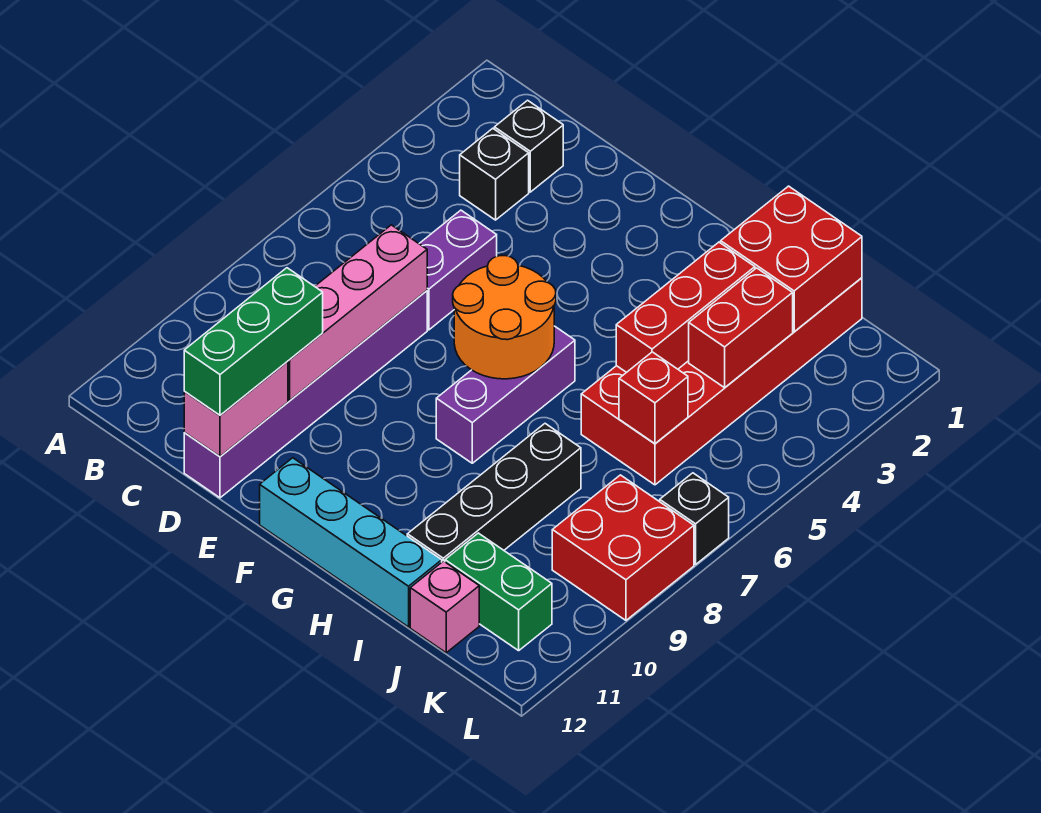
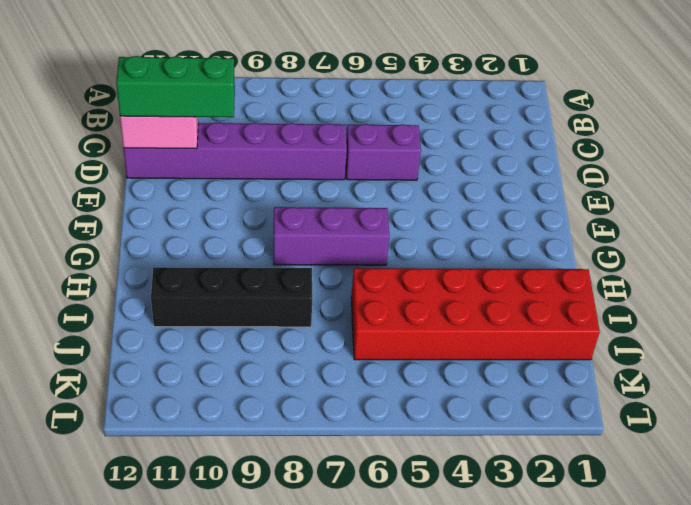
none -> black brick C2 level 1
none -> black brick C3 level 1
none -> cyan brick F12:I12 level 1

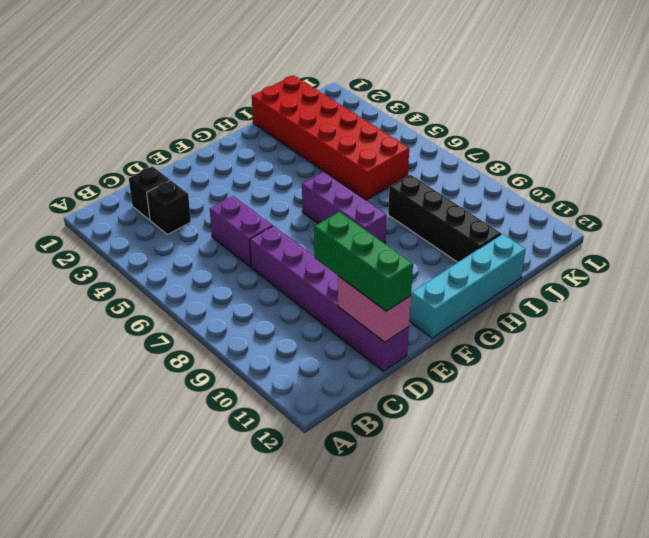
none -> green brick J11:K11 level 1
none -> pink brick J12 level 1
none -> red brick K8:L9 level 1

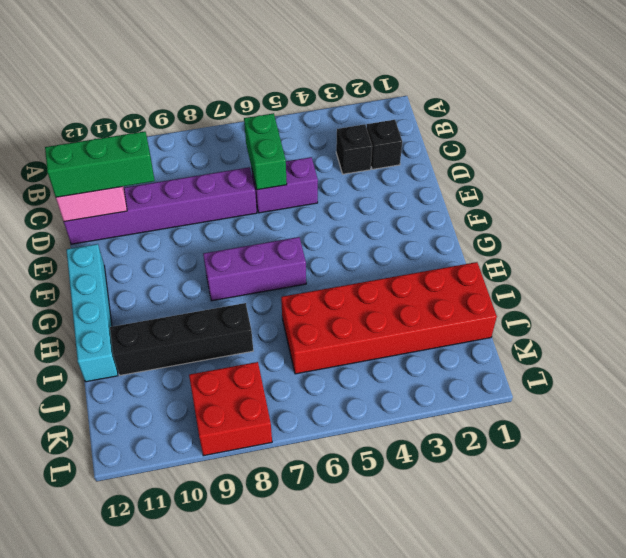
green brick C6:D6 level 2 -> green brick J11:K11 level 1
none -> pink brick J12 level 1
none -> black brick L7 level 1
none -> pink brick D7:D10 level 2

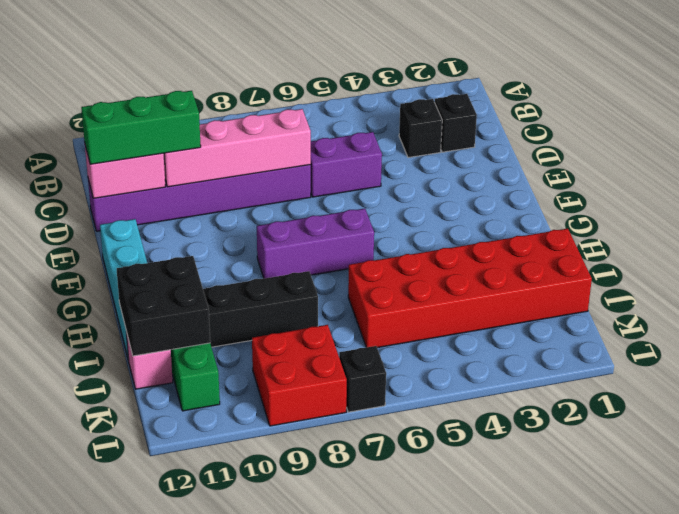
black brick I11:J12 level 2 -> none
none -> orange round brick F6:G7 level 2
none -> red brick I1:J2 level 2
none -> red brick I3:I5 level 2

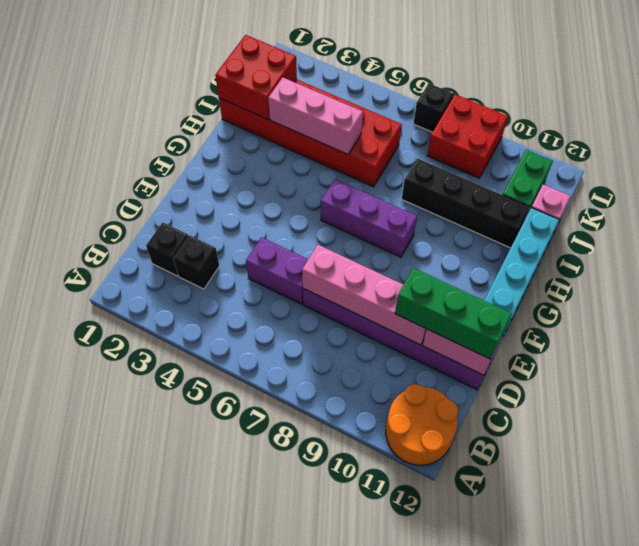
orange round brick A11:B12 level 1 -> orange round brick F6:G7 level 2
pink brick I3:I5 level 2 -> red brick I3:I5 level 2
none -> red brick J3:J4 level 2
none -> red brick J6 level 2

